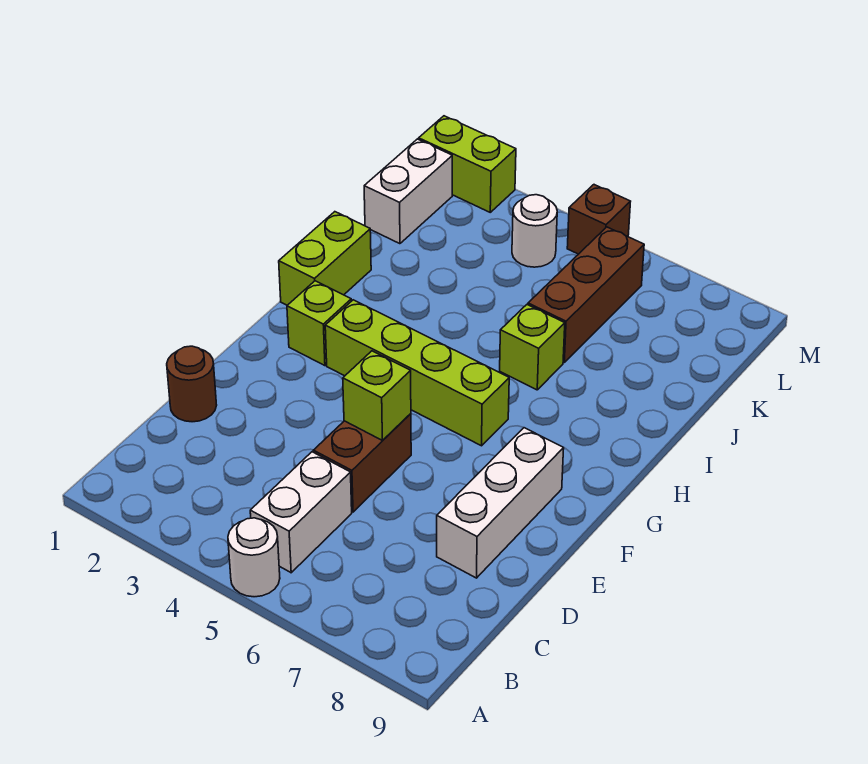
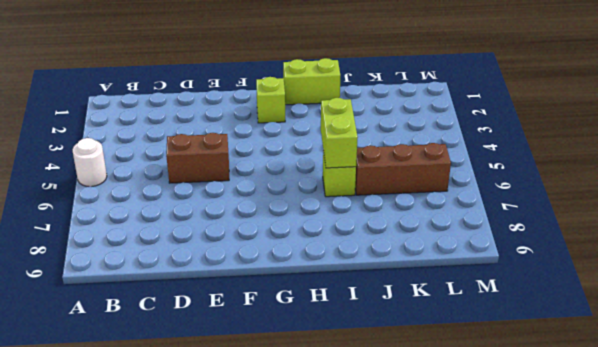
lime brick I5:I6 level 2 -> lime brick M1:M2 level 1
none -> white brick B5:C5 level 1
none -> brown round brick D1 level 1
none -> white brick D8:F8 level 1

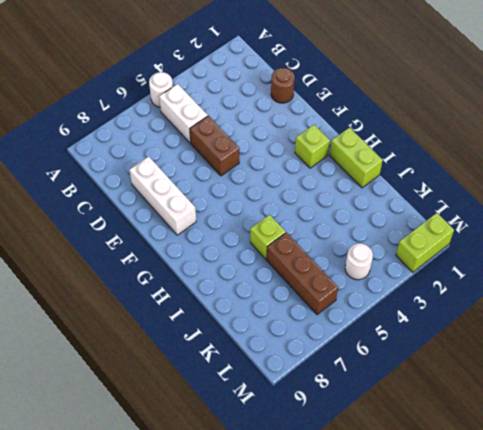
none -> lime brick G3:G6 level 1
none -> white brick K1:L1 level 1
none -> brown brick M5 level 1

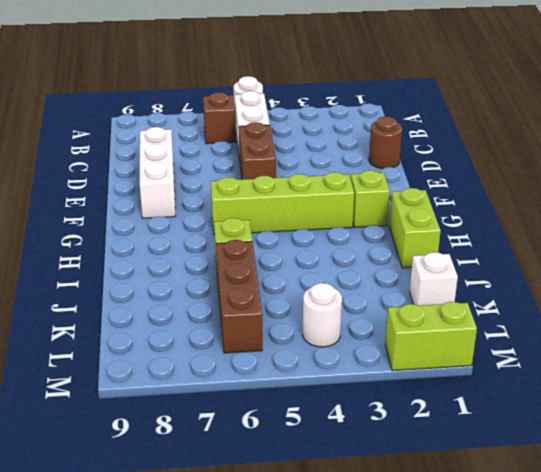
brown brick B6 level 1 -> brown brick M5 level 1
white brick K1 level 1 -> white brick K1:L1 level 1
none -> lime brick E5 level 2

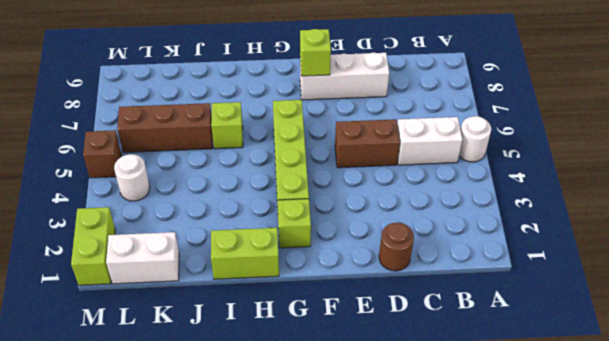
lime brick F8 level 2 -> lime brick E5 level 2

